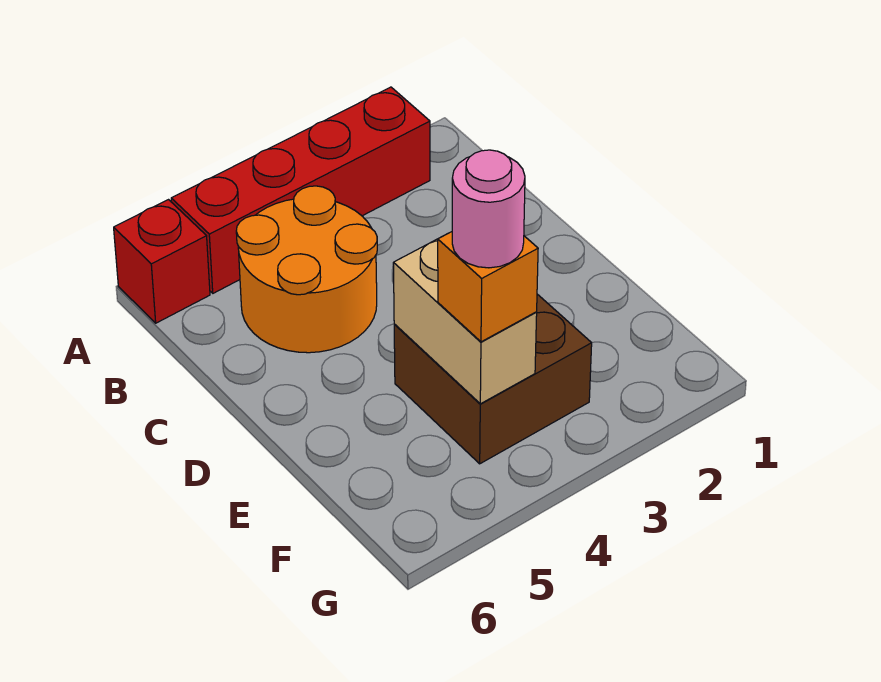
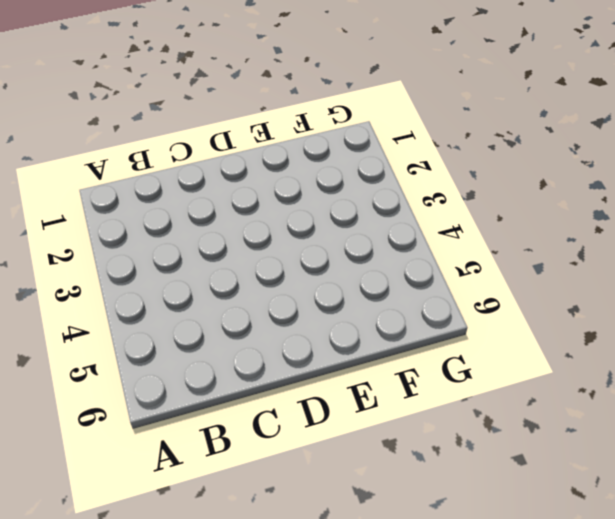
none -> red brick A2:A5 level 1
none -> red brick A6 level 1

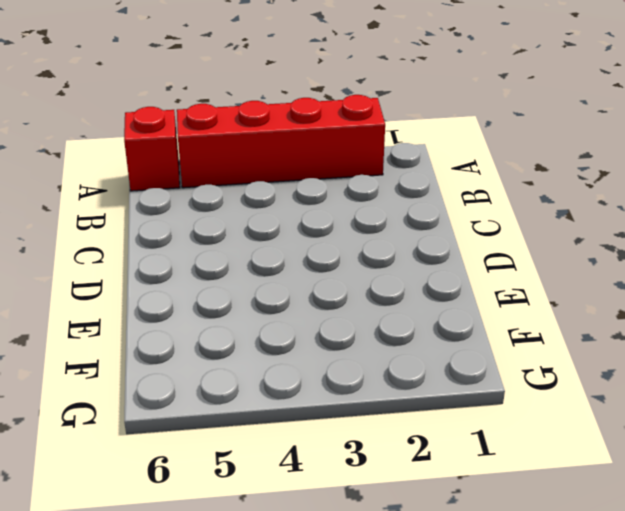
none -> orange round brick B4:C5 level 1
none -> brown brick E3:F4 level 1

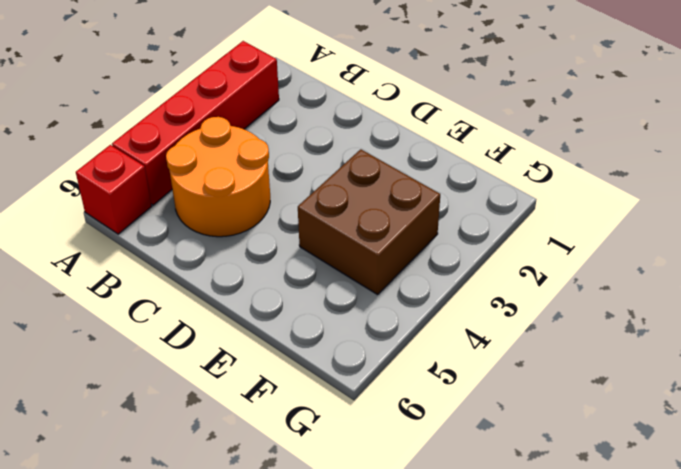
none -> tan brick E4:F4 level 2
none -> orange brick F4 level 3

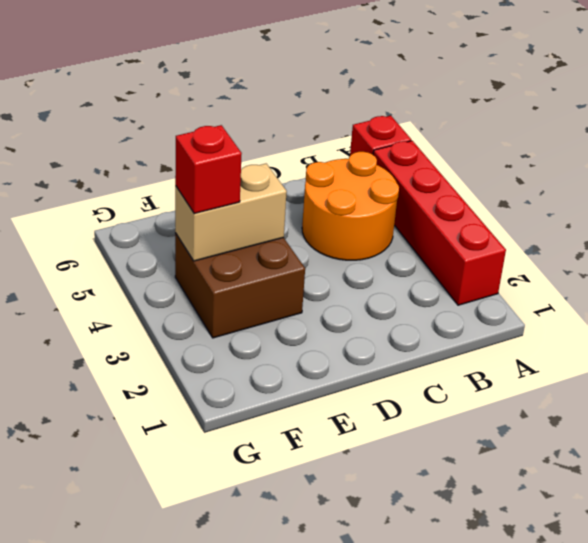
red brick F4 level 3 -> orange brick F4 level 3
none -> pink round brick F4 level 4

